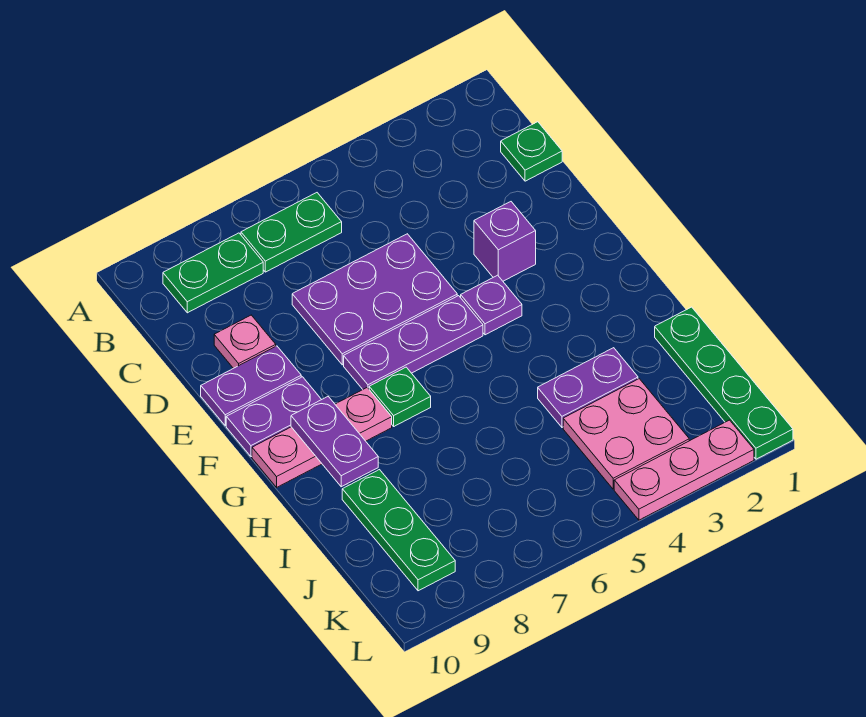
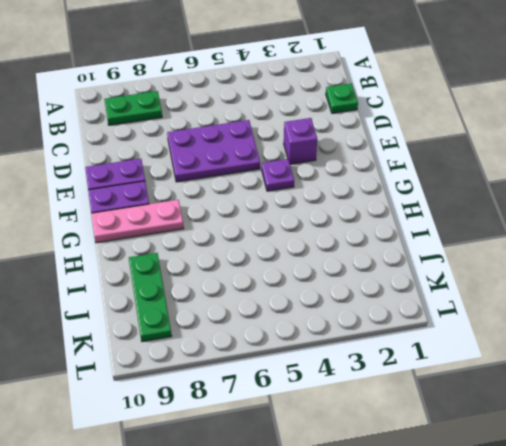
none -> green plate B6:B7 level 1
none -> pink plate D9 level 1
none -> purple plate F5:F7 level 1

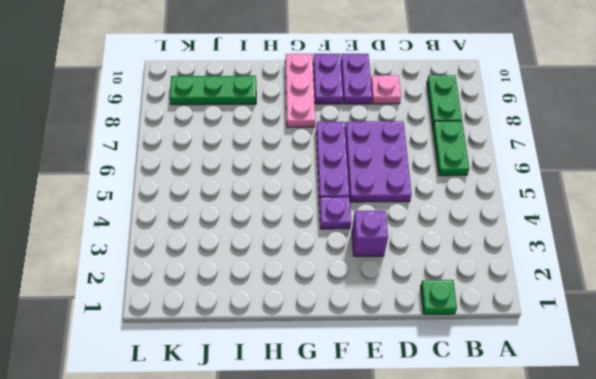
none -> green plate G7 level 1
none -> green plate I1:L1 level 1
none -> purple plate I3:I4 level 1

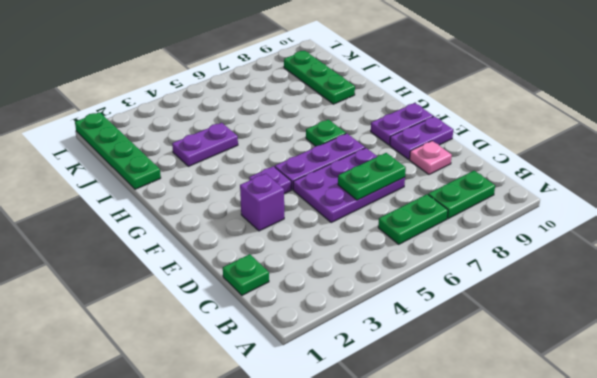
green plate D6:D7 level 2 -> none
none -> pink plate G8:G10 level 1
none -> pink plate J3:K4 level 1
none -> pink plate L2:L4 level 1

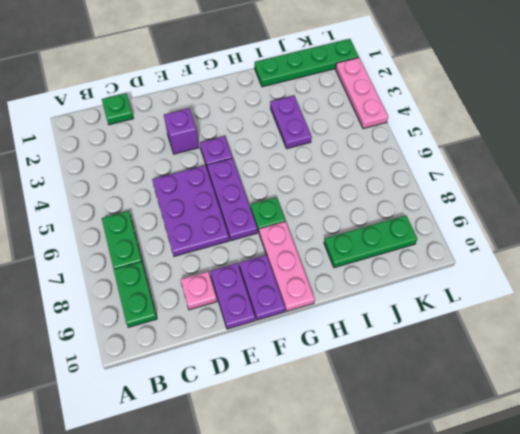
none -> pink plate J3:K4 level 1
none -> purple plate G9:H9 level 2

